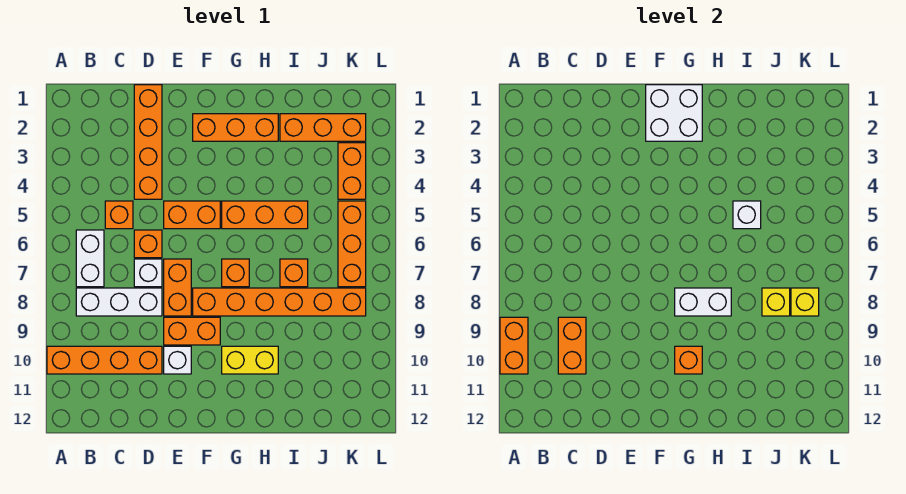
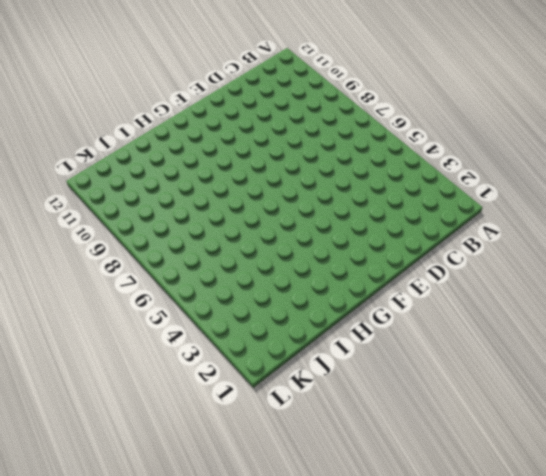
none -> orange brick A10:D10 level 1
none -> white brick B6:B7 level 1
none -> white brick B8:D8 level 1

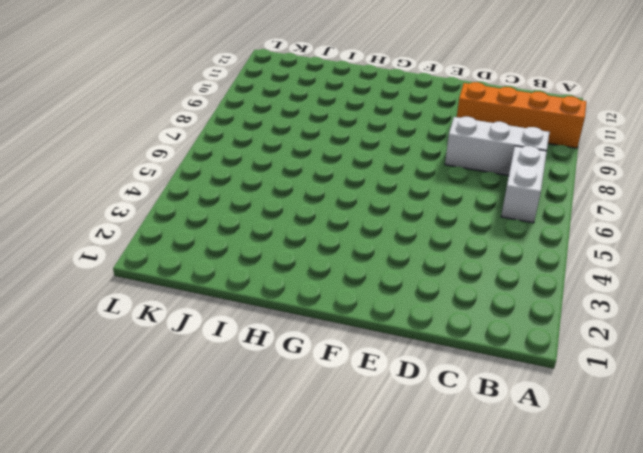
none -> orange brick C5 level 1
none -> orange brick D1:D4 level 1
none -> orange brick D6 level 1

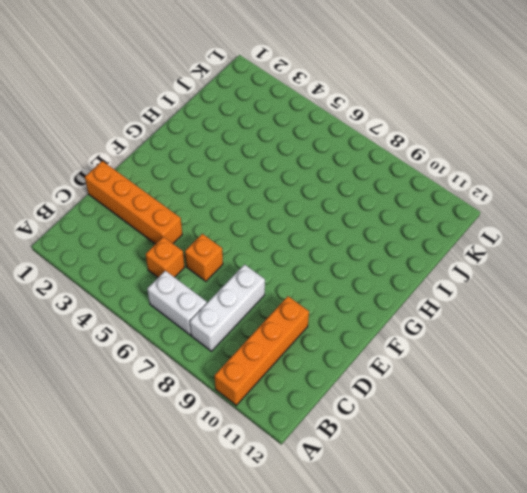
none -> white brick D7 level 1
none -> orange brick E5:F5 level 1
none -> orange brick E7:E8 level 1

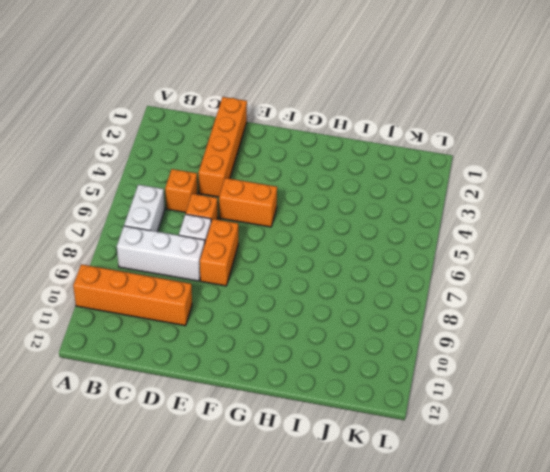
none -> orange brick E9:F9 level 1
none -> white brick E10 level 1
none -> orange brick F2:H2 level 1

